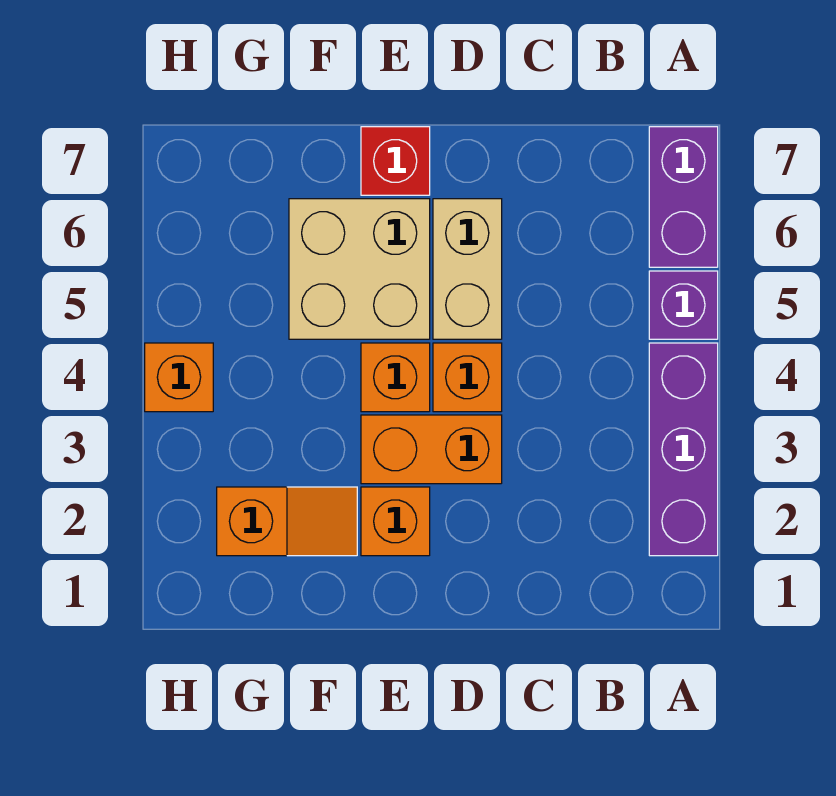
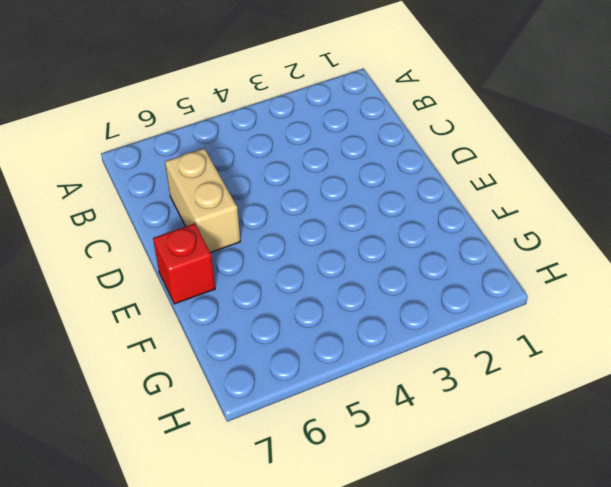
tan brick C6:D6 level 1 -> tan brick D5:D6 level 1
none -> purple brick A2:A4 level 1
none -> purple brick A5 level 1
none -> purple brick A6:A7 level 1

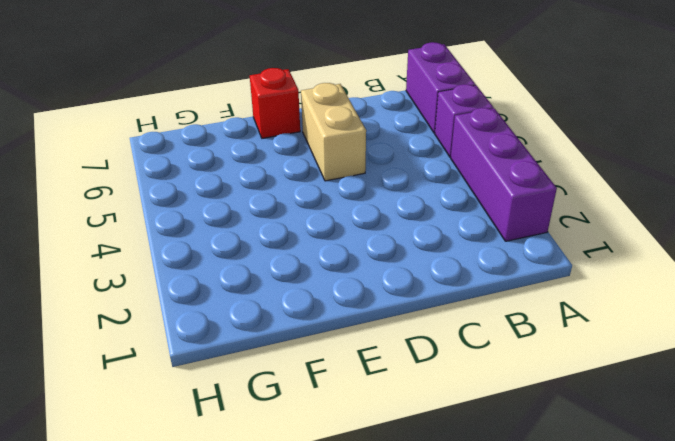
none -> orange brick D3:E3 level 1
none -> orange brick D4 level 1
none -> orange brick E2 level 1

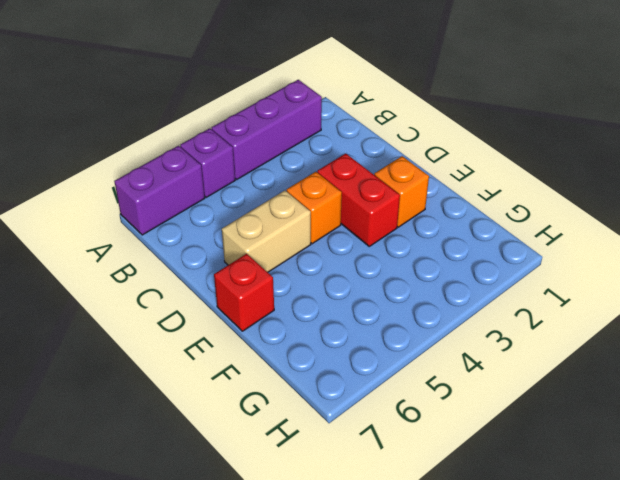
red brick D3:E3 level 1 -> orange brick D3:E3 level 1
none -> orange brick E4 level 1
none -> tan brick E5:F6 level 1
none -> orange slope F2:G2 level 1 top G

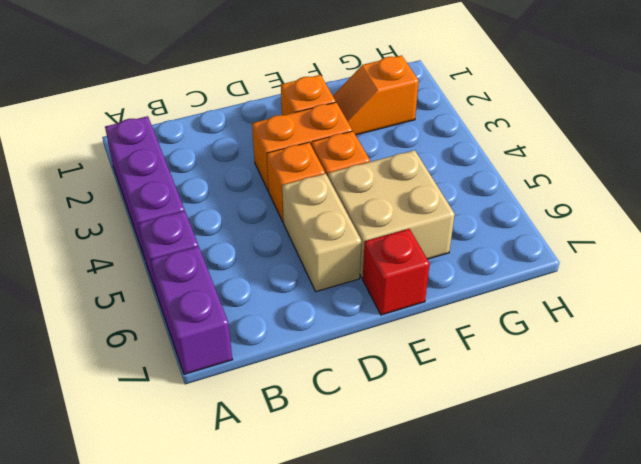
none -> orange brick H4 level 1

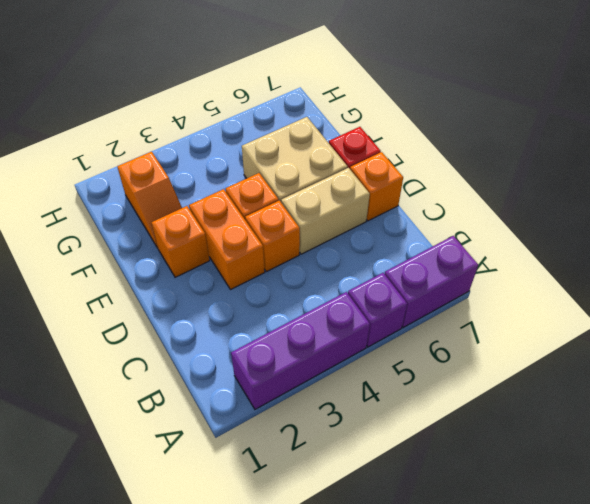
orange brick D7 level 1 -> orange brick H4 level 1

